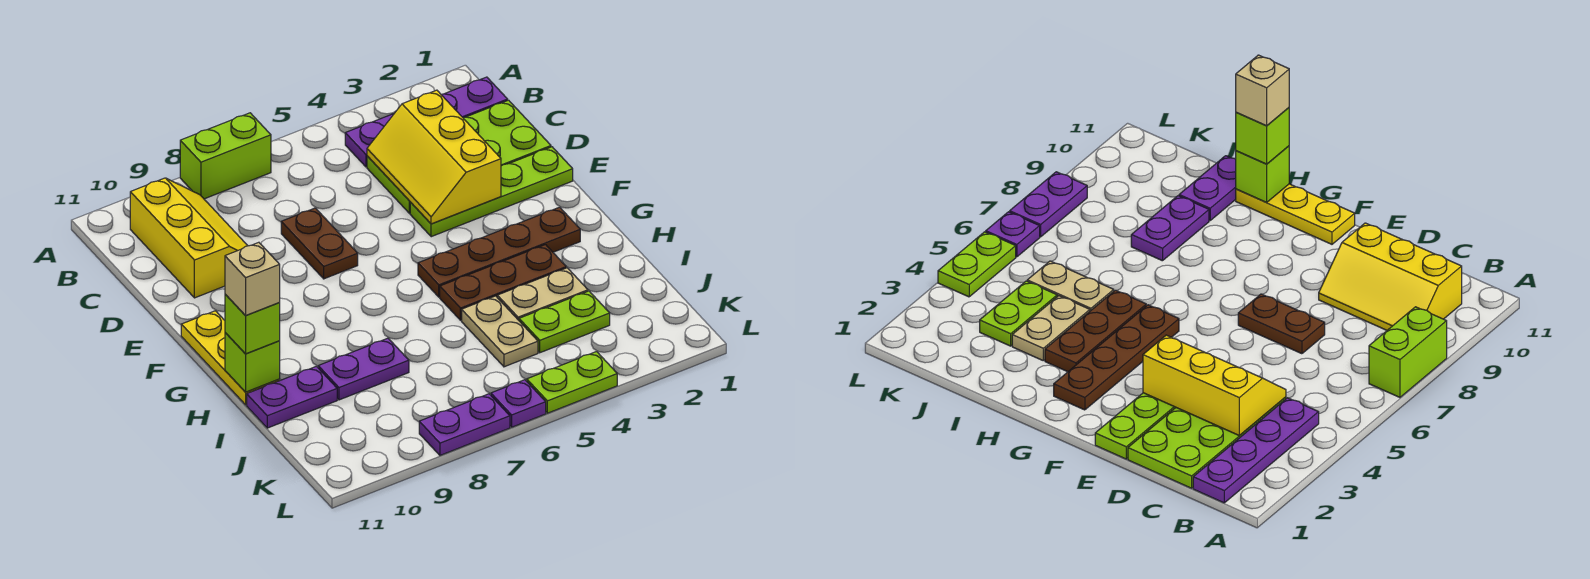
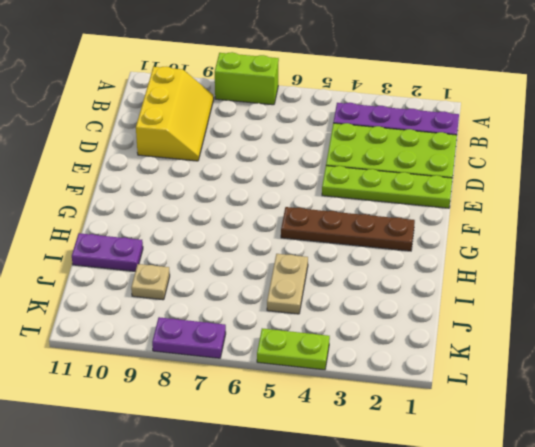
tan plate J9 level 1 -> none
none -> brown plate D7:E7 level 1
none -> yellow plate F11:H11 level 1
none -> brown plate H3:H5 level 1

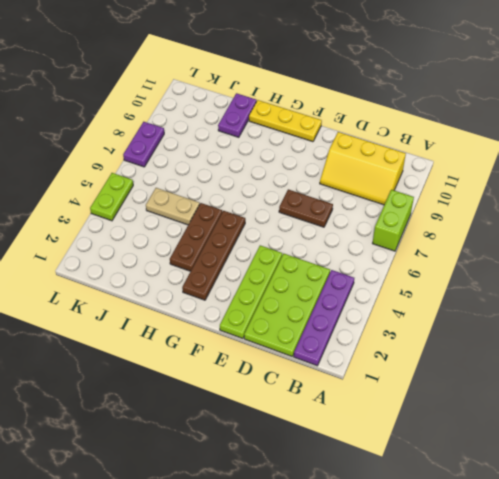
none -> tan plate I3:I4 level 1
none -> purple plate I8:I9 level 1
none -> lime plate J3:J4 level 1

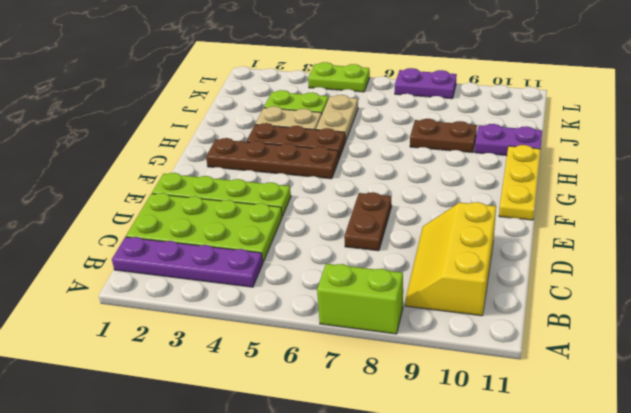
brown plate I8:I9 level 1 -> purple plate I8:I9 level 1
none -> purple plate L6 level 1
none -> yellow slope C3:E4 level 2 top 3
none -> lime brick H11 level 2

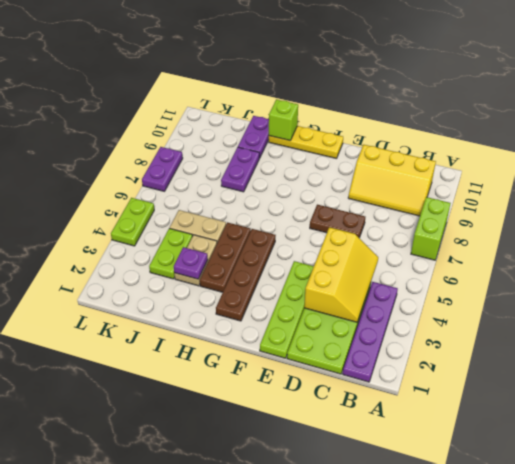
yellow slope C3:D5 level 2 top D -> yellow slope C3:E4 level 2 top 3
purple plate I3 level 2 -> purple plate L6 level 1
none -> lime brick H11 level 3
none -> tan brick H11 level 4

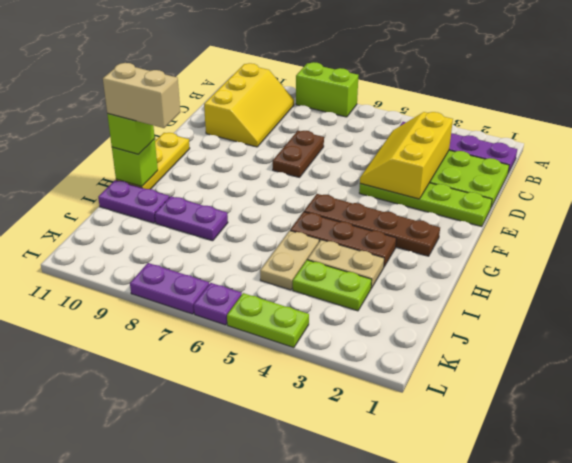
tan brick H10:H11 level 4 -> tan brick H11 level 4

